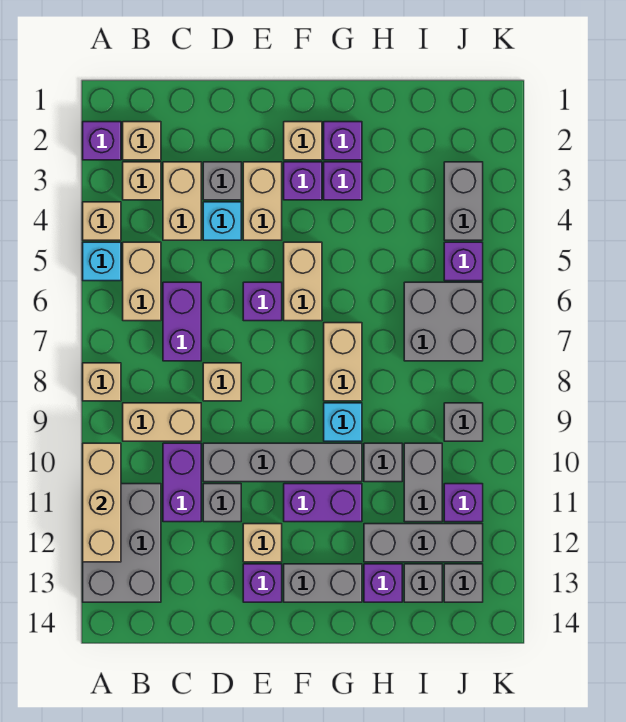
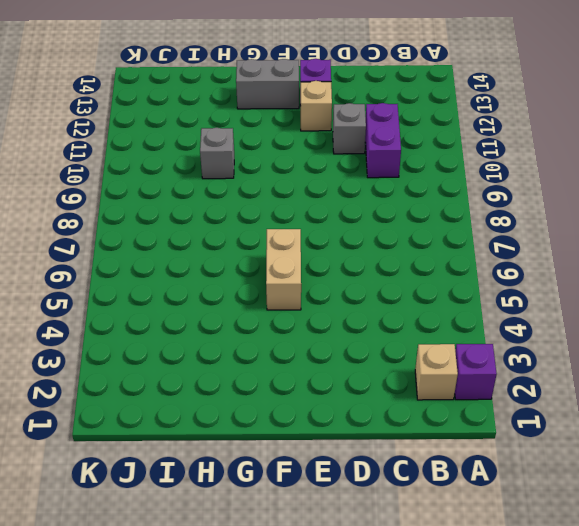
none -> tan brick A4 level 1
none -> cyan brick A5 level 1
none -> tan brick A8 level 1
none -> grey brick A11:B13 level 1

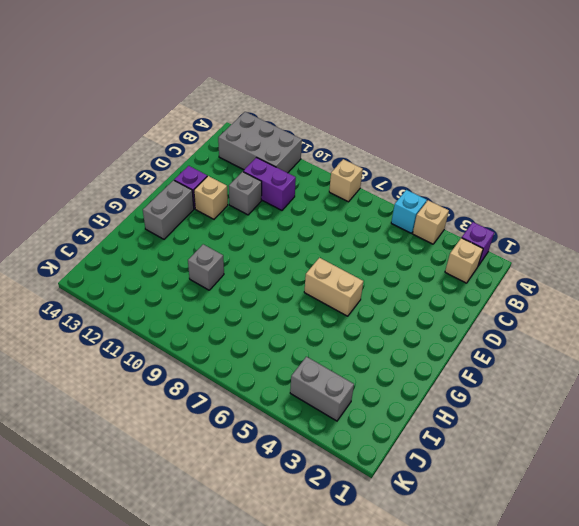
none -> tan brick B3 level 1
none -> tan brick B5:B6 level 1
none -> tan brick B9:C9 level 1
none -> tan brick C3:C4 level 1

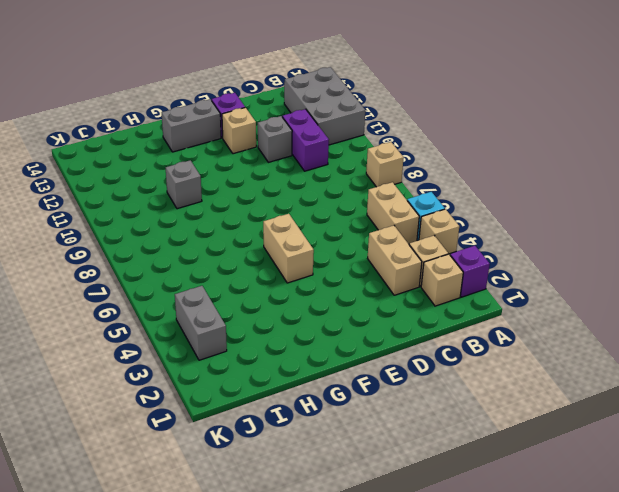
none -> tan brick B9:C9 level 1
none -> purple brick C6:C7 level 1
none -> grey brick D3 level 1
none -> cyan brick D4 level 1

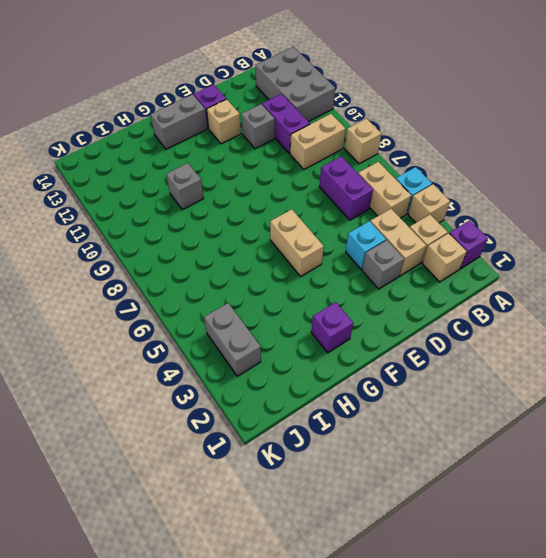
none -> tan brick D8 level 1
none -> grey brick D10:G10 level 1
none -> tan brick E3:E4 level 1
none -> purple brick E6 level 1

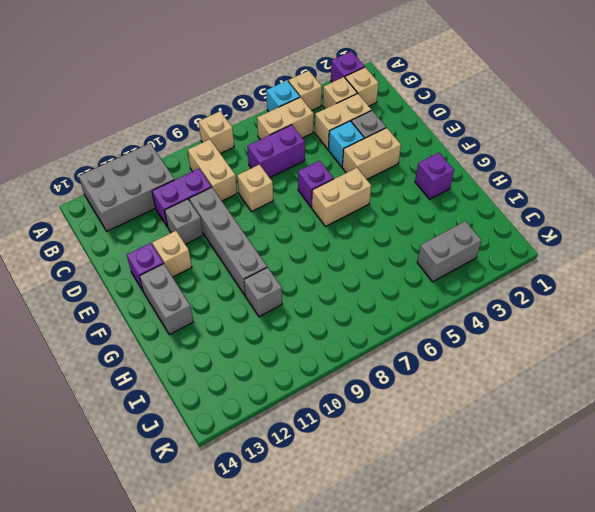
none -> tan brick F2 level 1
none -> purple brick F3 level 1
none -> purple brick F11:G11 level 1
none -> purple brick G3 level 1

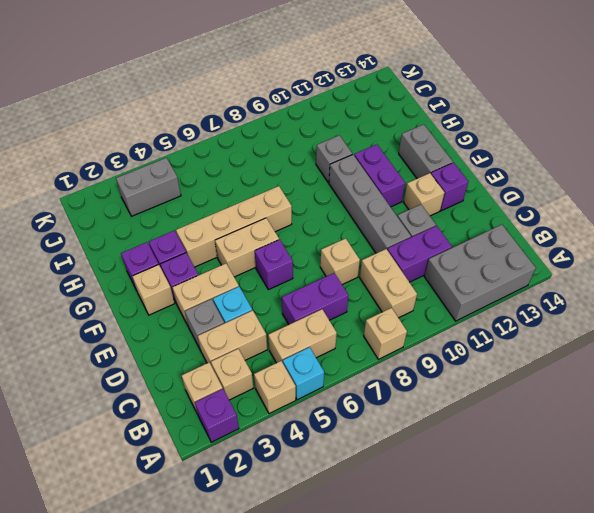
tan brick G4:G7 level 1 -> tan brick G7:G8 level 1
none -> cyan brick G9 level 1
none -> grey brick H12:J12 level 1
none -> purple brick H13 level 1
none -> grey brick I6:J7 level 1

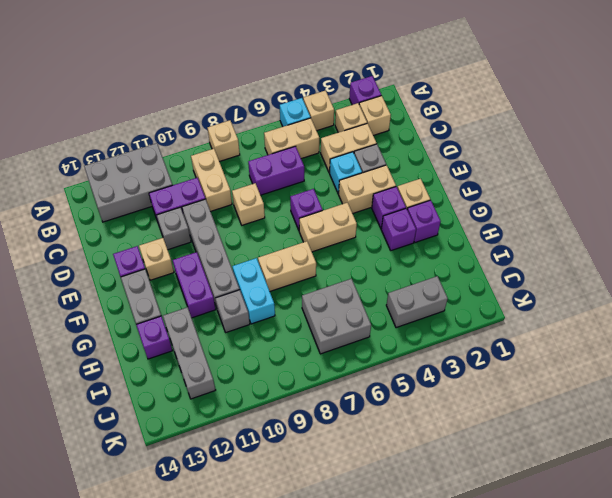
cyan brick G9:H9 level 1 -> cyan brick G9 level 1
none -> grey brick I10:I11 level 1
none -> grey brick I13 level 1
none -> purple brick J5 level 1
none -> grey brick J9 level 1

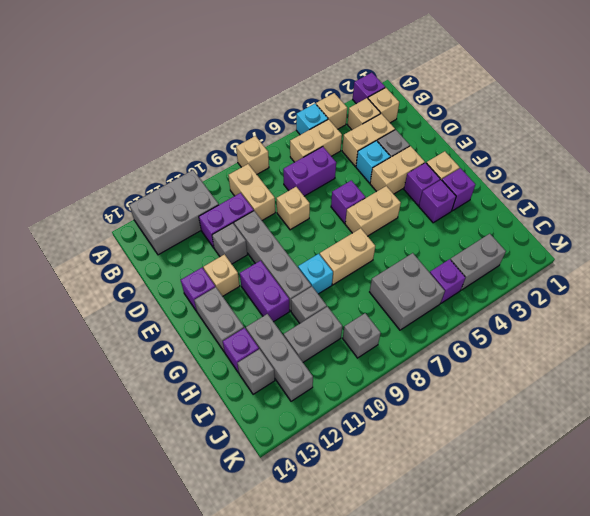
none -> purple brick J11 level 1
none -> grey brick J13 level 1
none -> tan brick A10:A12 level 2

